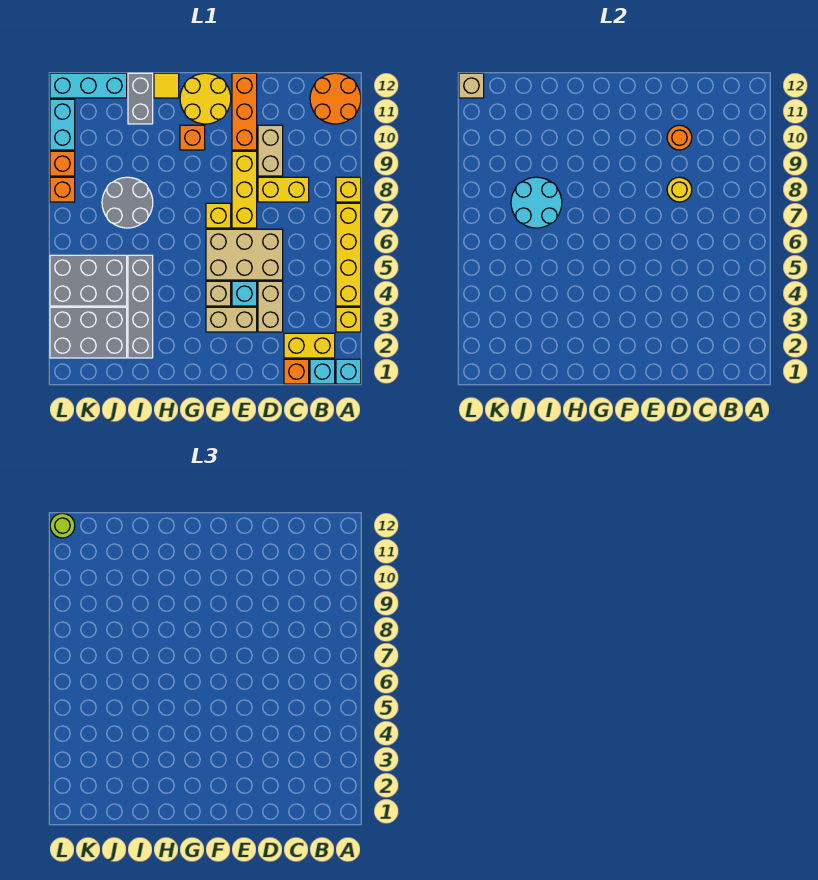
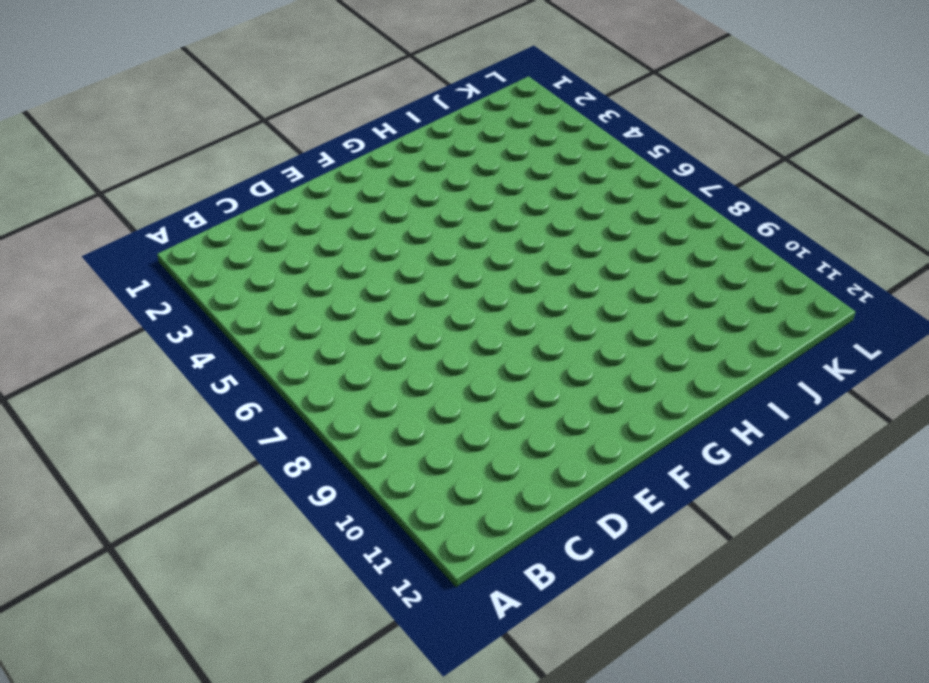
none -> cyan brick A1 level 1
none -> yellow brick A3 level 1
none -> yellow brick A4:A7 level 1
none -> yellow brick A8 level 1

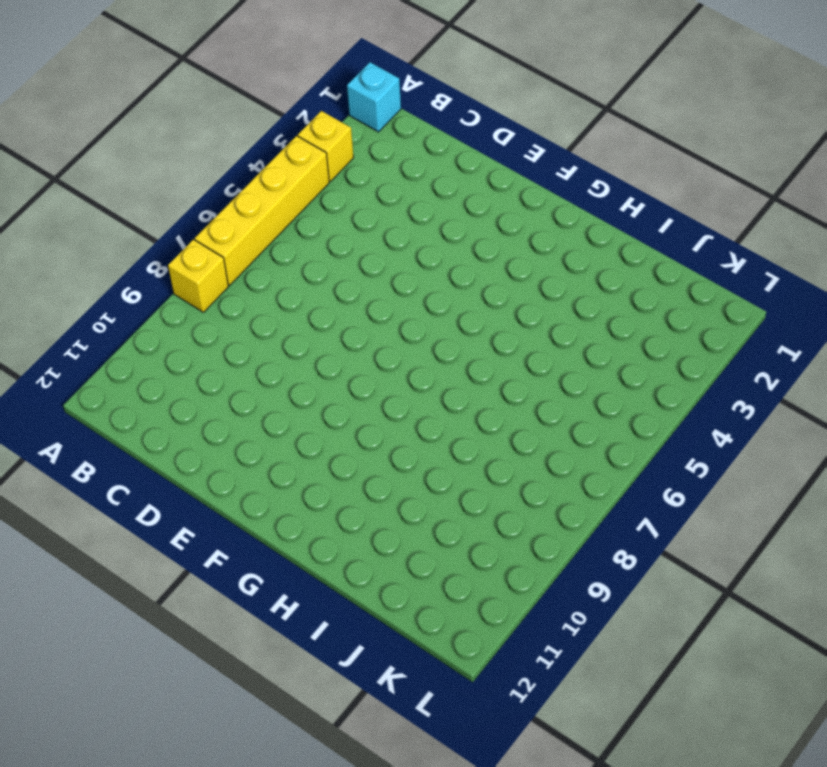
none -> orange round brick A11:B12 level 1
none -> cyan brick B1 level 1
none -> yellow brick B2:C2 level 1
none -> orange brick C1 level 1

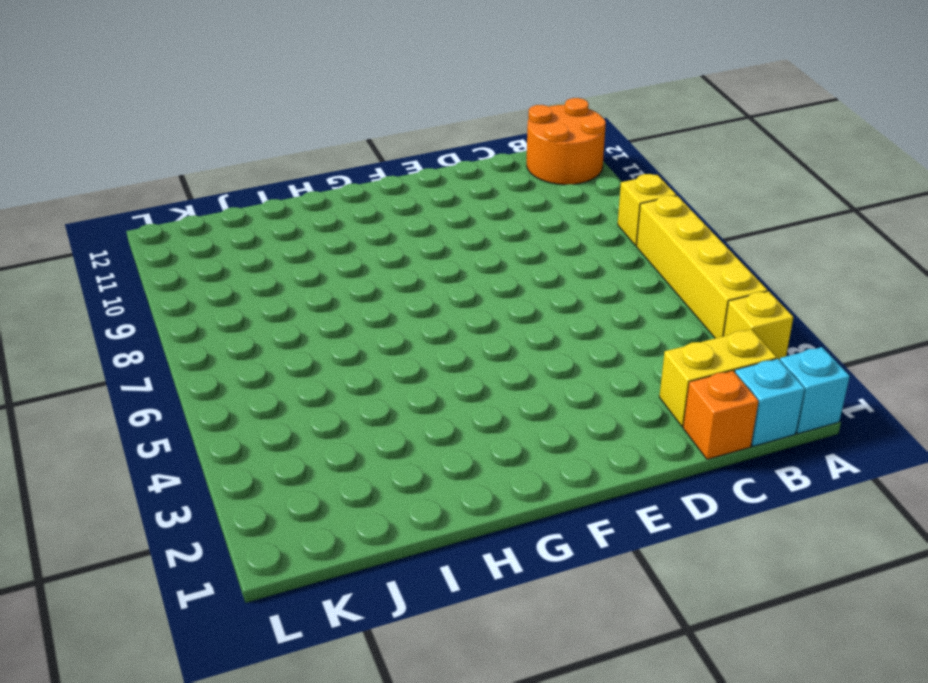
none -> yellow brick C8:D8 level 1
none -> tan brick D3:D4 level 1
none -> tan brick D5:F6 level 1
none -> tan brick D9:D10 level 1

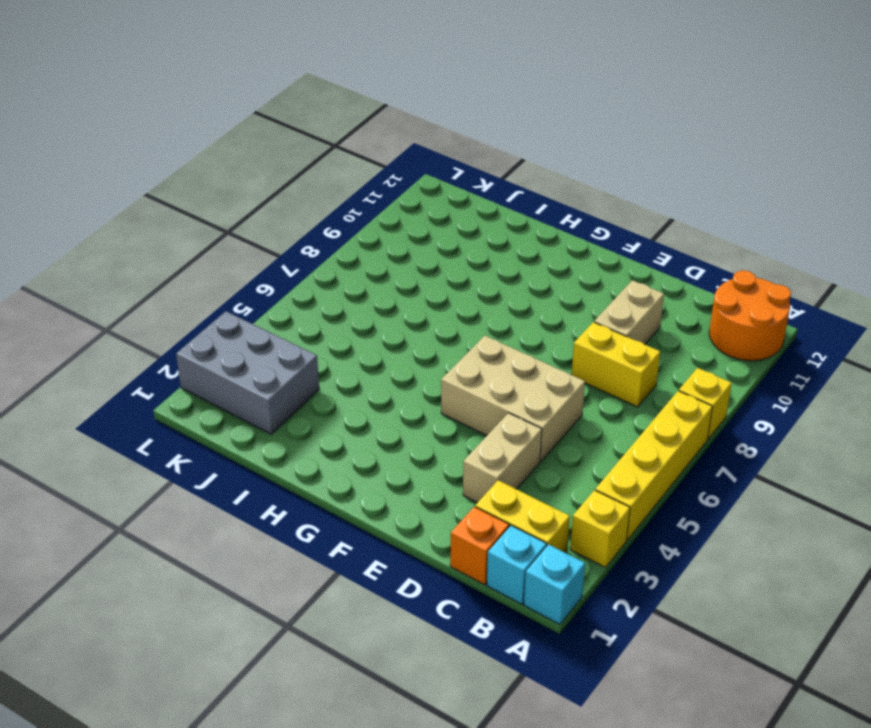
none -> tan brick E3:F3 level 1
none -> cyan brick E4 level 1
none -> yellow brick E7:E9 level 1
none -> orange brick E10:E12 level 1

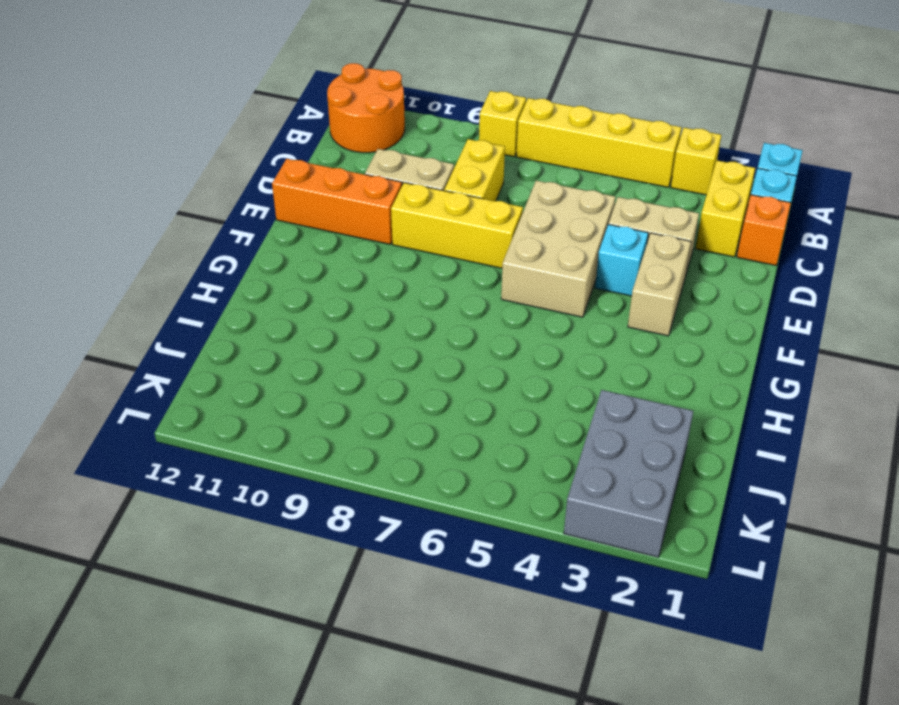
none -> tan brick F4 level 1
none -> yellow brick F7 level 1
none -> yellow round brick F11:G12 level 1
none -> orange brick G10 level 1

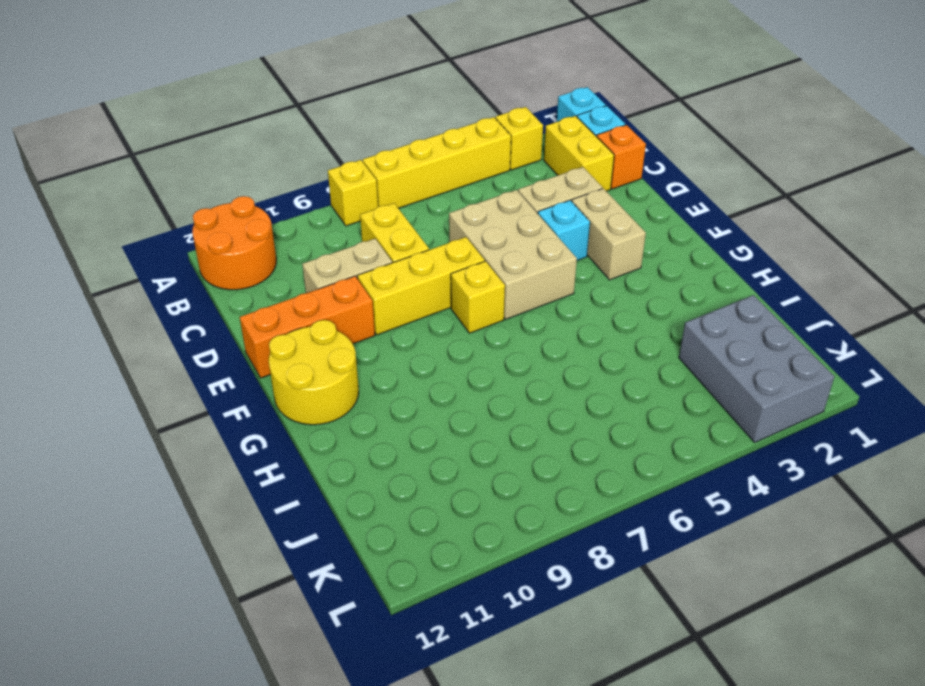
none -> tan brick F4 level 1
none -> orange brick G10 level 1
none -> yellow tile H12 level 1
none -> grey brick I2:I5 level 1

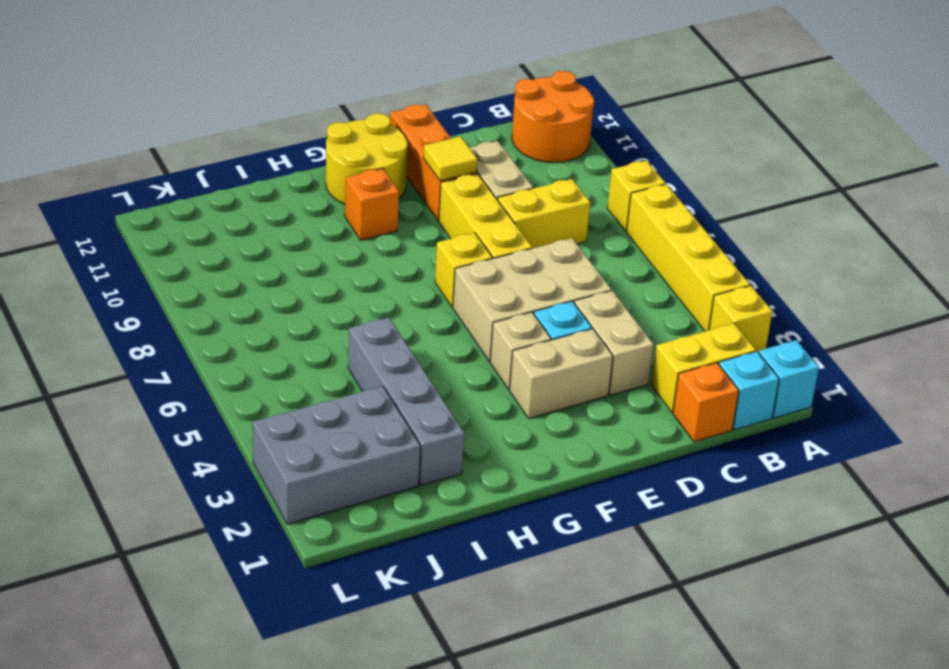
yellow tile E10 level 2 -> yellow tile H12 level 1
none -> grey round brick I7:J8 level 1
none -> grey brick I11:I12 level 1
none -> grey brick J4:L5 level 1
none -> cyan brick J12:L12 level 1

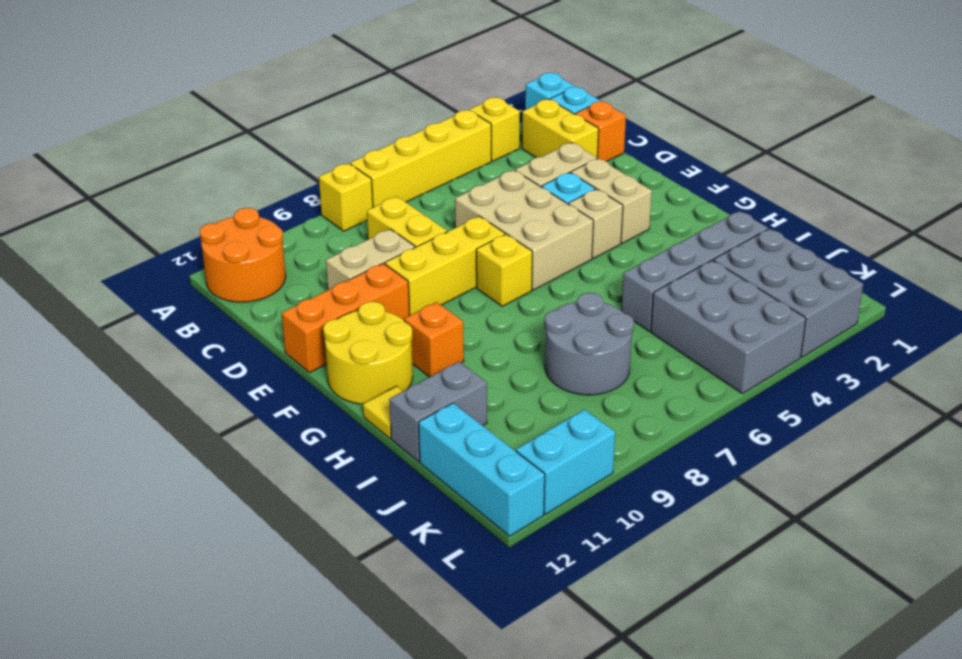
none -> orange brick L8 level 1
none -> orange brick L9 level 1
none -> yellow round brick D8 level 2
none -> orange round brick D10 level 2

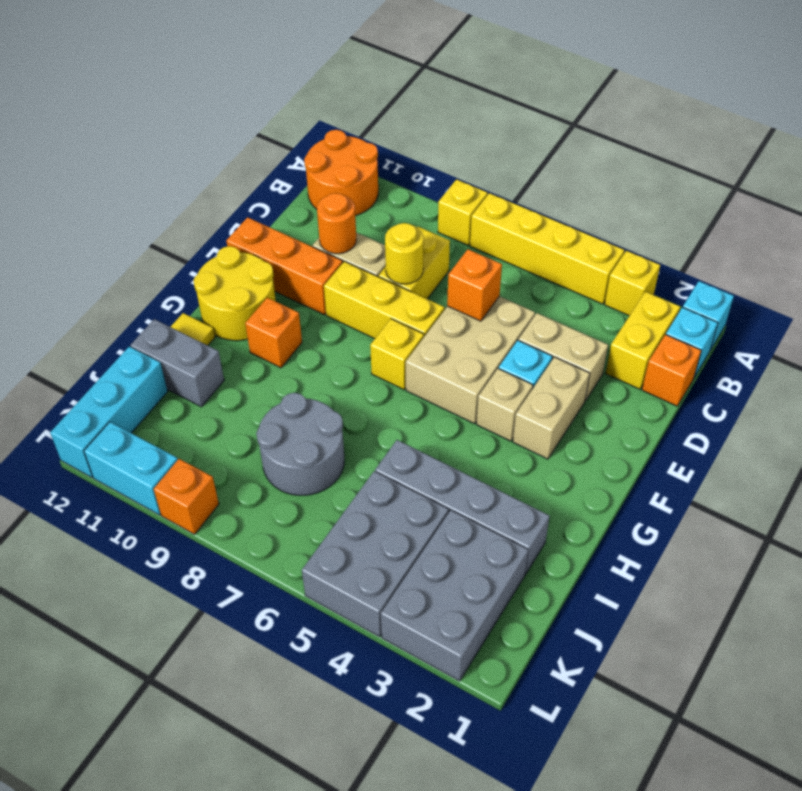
orange brick D6 level 2 -> orange brick L8 level 1
none -> cyan round brick I7:J8 level 2
none -> tan brick L12 level 2
none -> lime round brick L12 level 3

